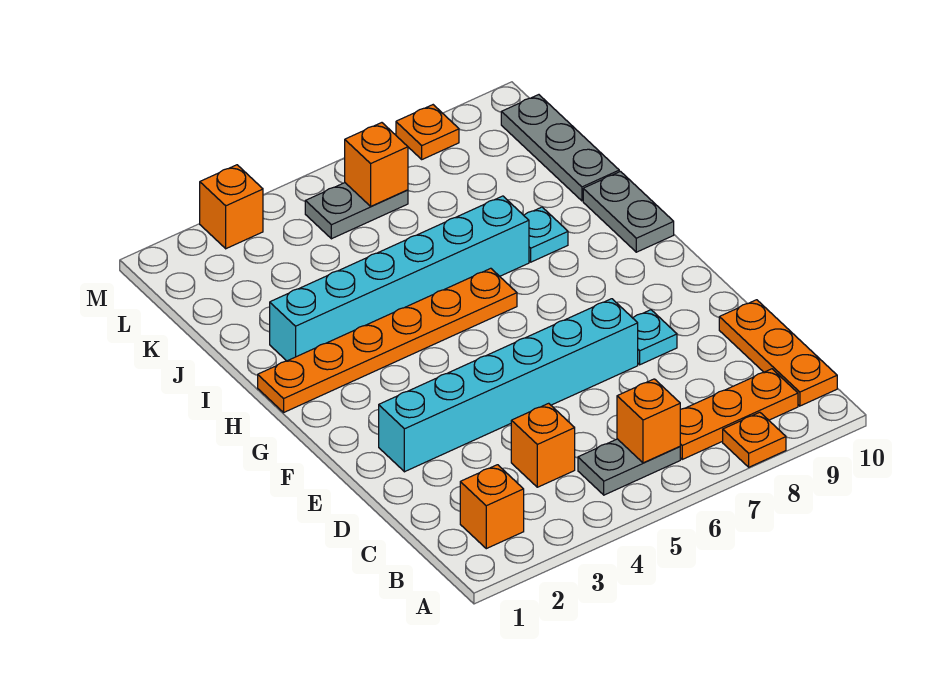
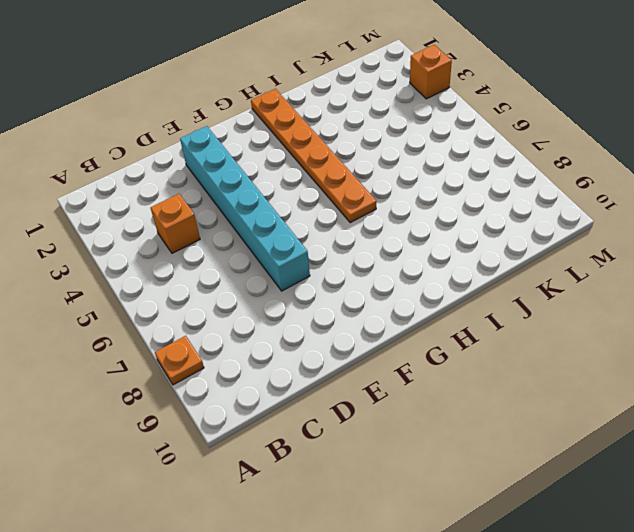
none -> orange brick B2 level 1
none -> grey plate B5:B6 level 1
none -> orange plate B7:B9 level 1

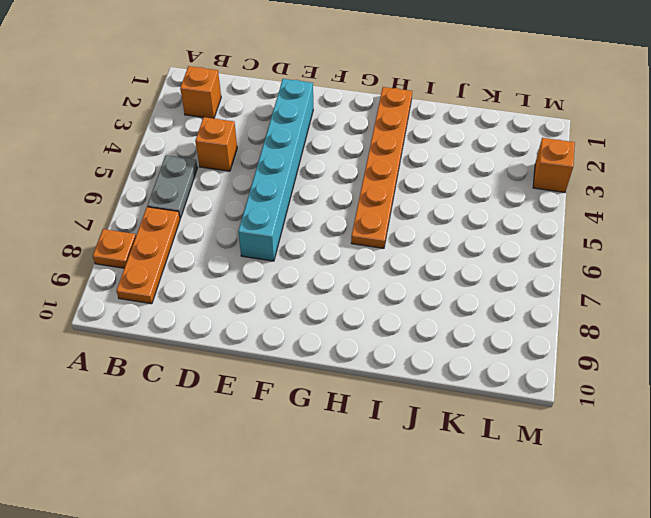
none -> orange plate B10:D10 level 1
none -> cyan plate E8 level 1
none -> grey plate H10:I10 level 1

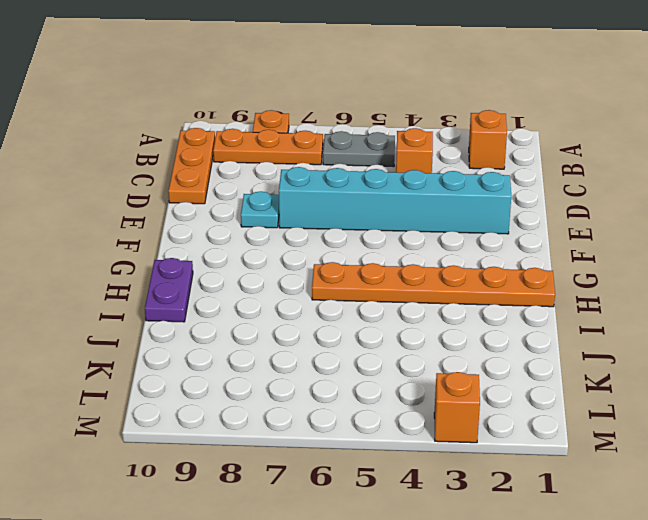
purple plate H10:I10 level 1 -> grey plate H10:I10 level 1
none -> cyan brick I2:I7 level 1
none -> cyan plate I8 level 1
none -> grey plate J10:L10 level 1

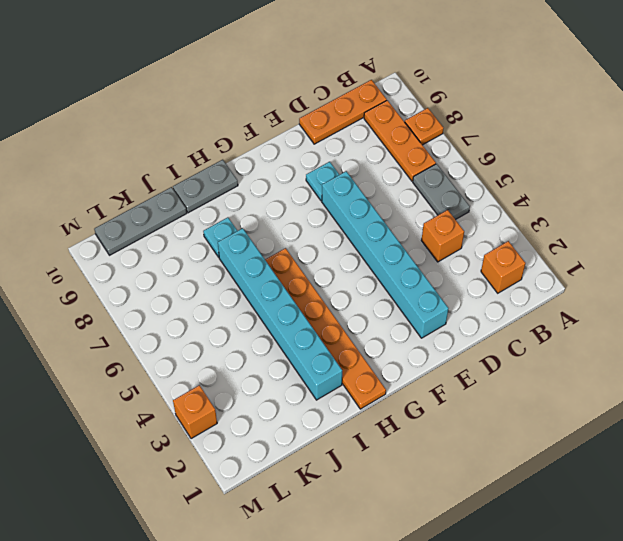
none -> grey plate L5:L6 level 1
none -> orange plate M8 level 1
none -> orange brick B6 level 2

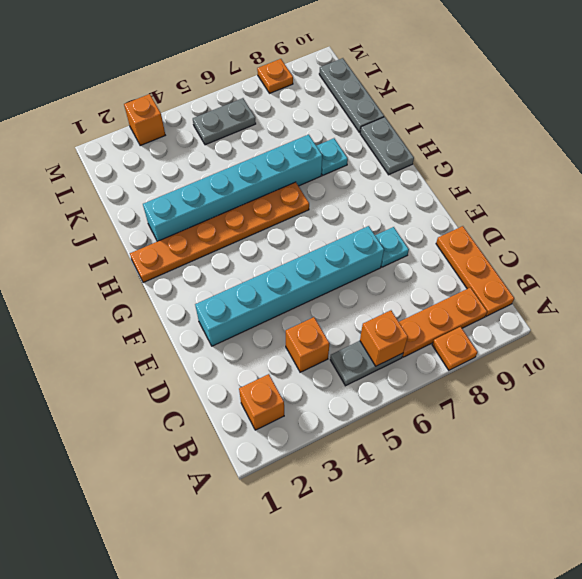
none -> orange brick L6 level 2

